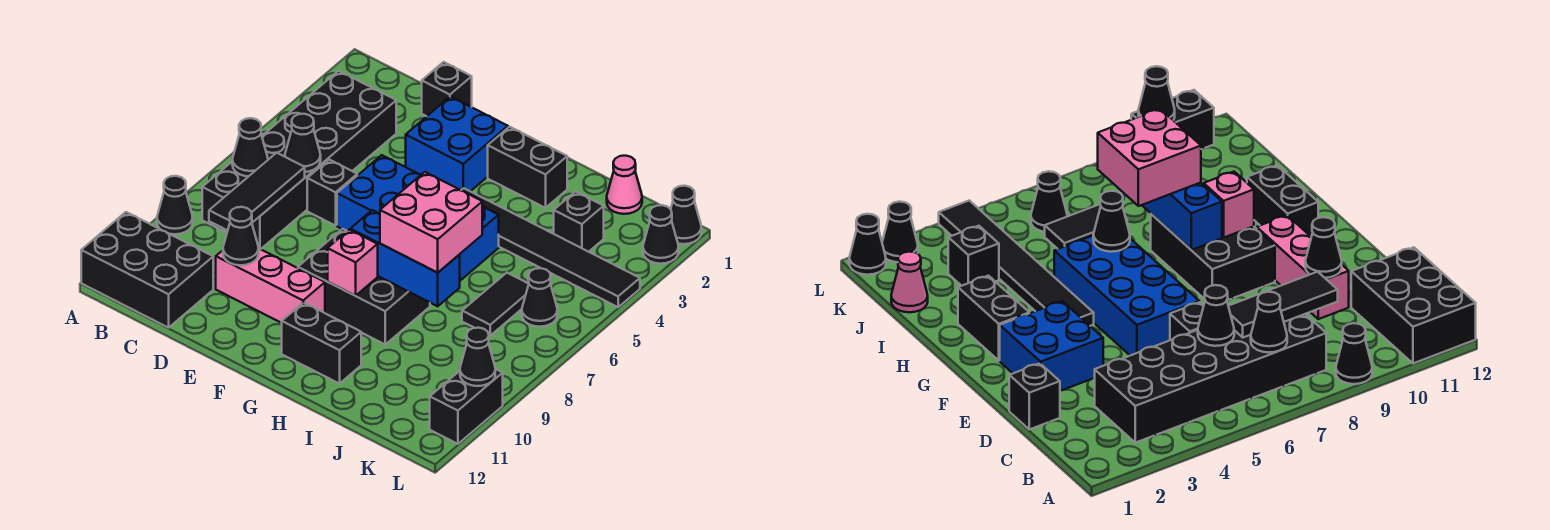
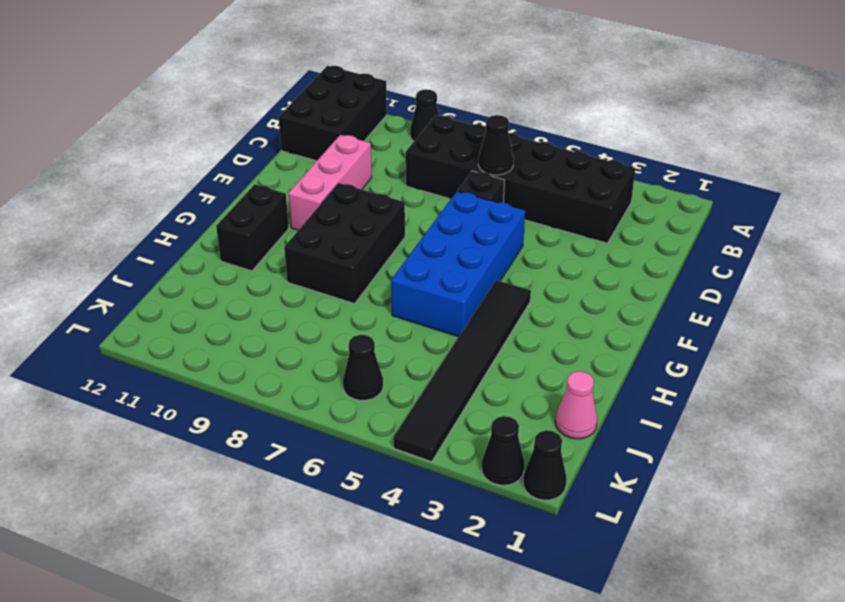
none -> black brick D1 level 1
none -> blue brick E2:F3 level 1
none -> black brick G2:H2 level 1

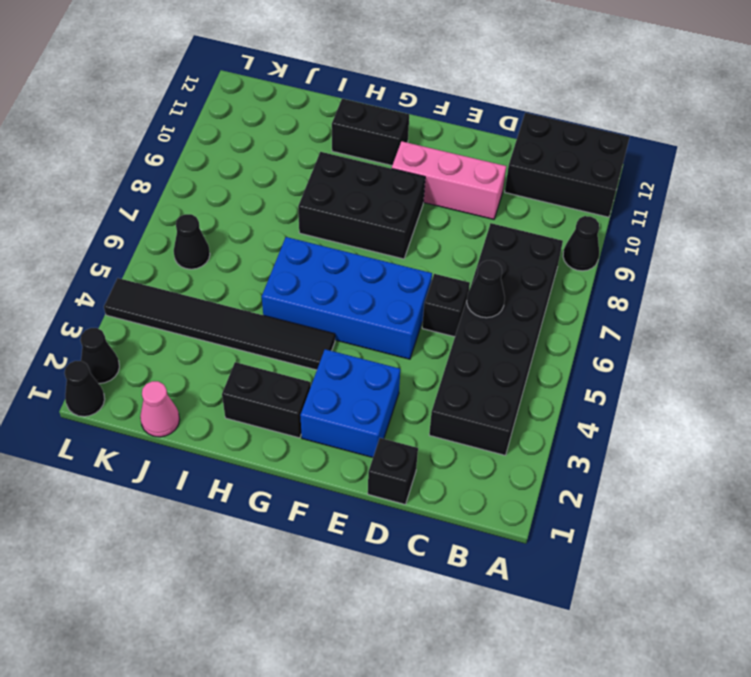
none -> black brick J3 level 1
none -> black tile J6:J7 level 1
none -> black brick L10:L11 level 1

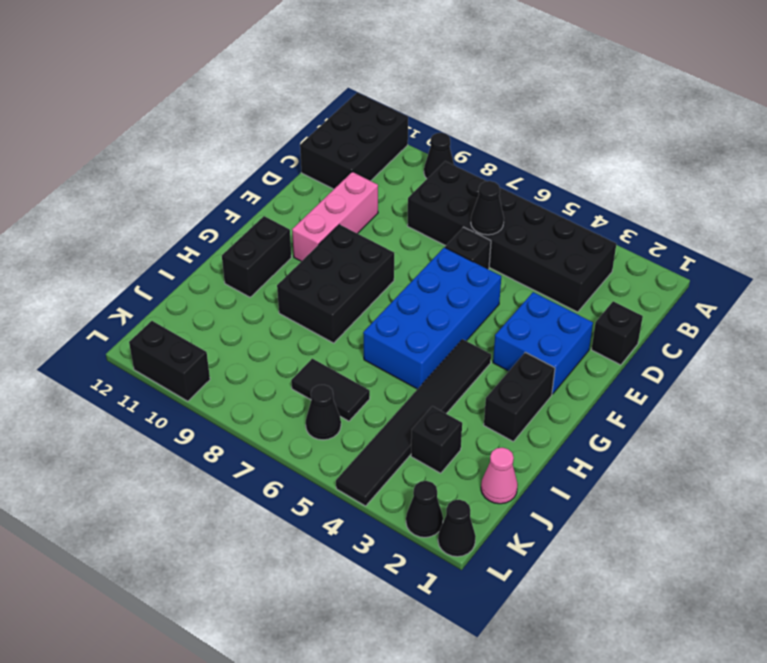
none -> black cone B7 level 2
none -> black tile C7:C9 level 2
none -> black cone D10 level 2

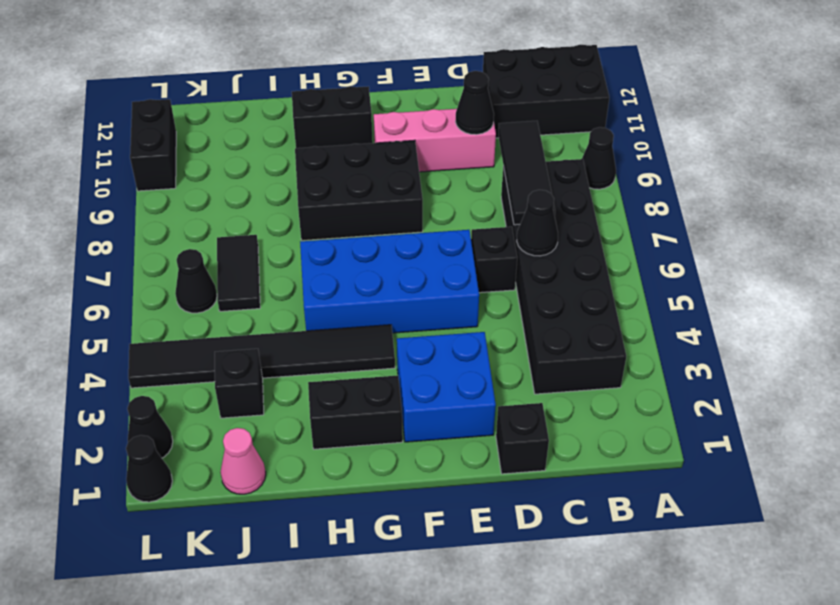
none -> black cone B7 level 2
none -> blue brick G8:I8 level 2
none -> pink brick G9 level 2

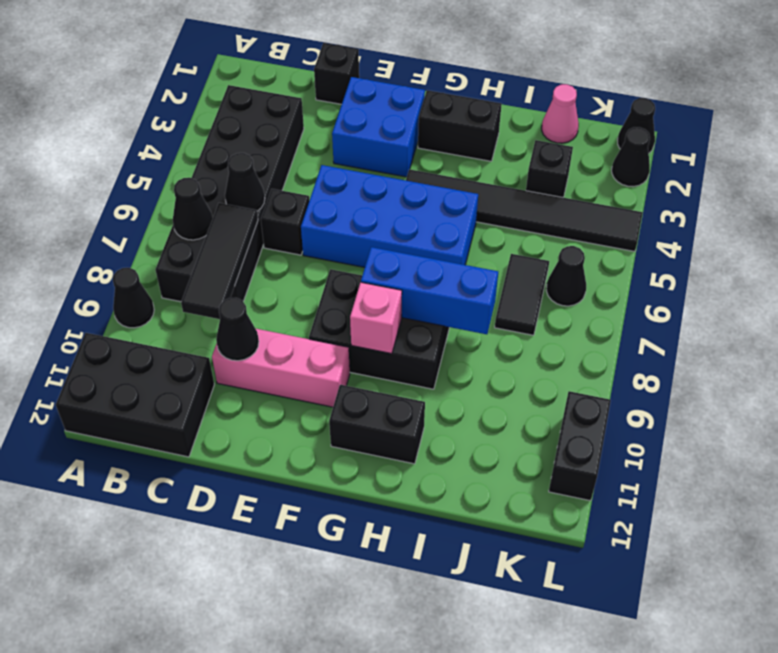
none -> black cone H6 level 2
none -> black cone L10 level 2
none -> pink brick H7:I8 level 3

